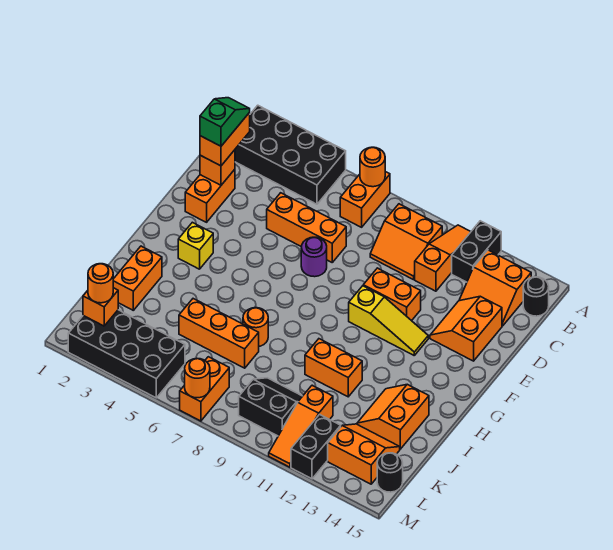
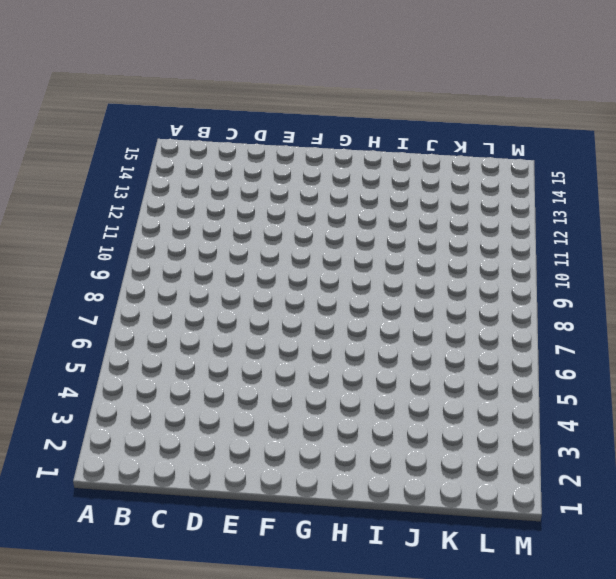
none -> black brick A2:B5 level 1
none -> orange brick A7:B7 level 1
none -> orange slope A11:C11 level 1 top C
none -> black brick A12:B12 level 1

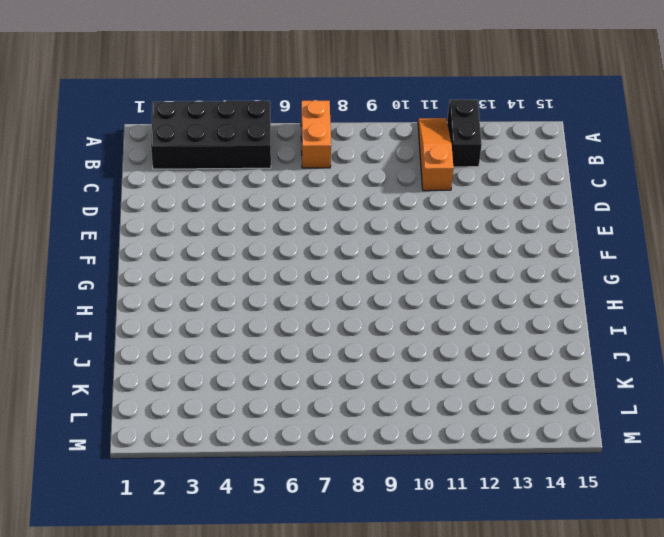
none -> orange slope B9:C10 level 1 top B
none -> orange slope B13:C14 level 1 top B
none -> black round brick B15 level 1
none -> orange brick D2:E2 level 1

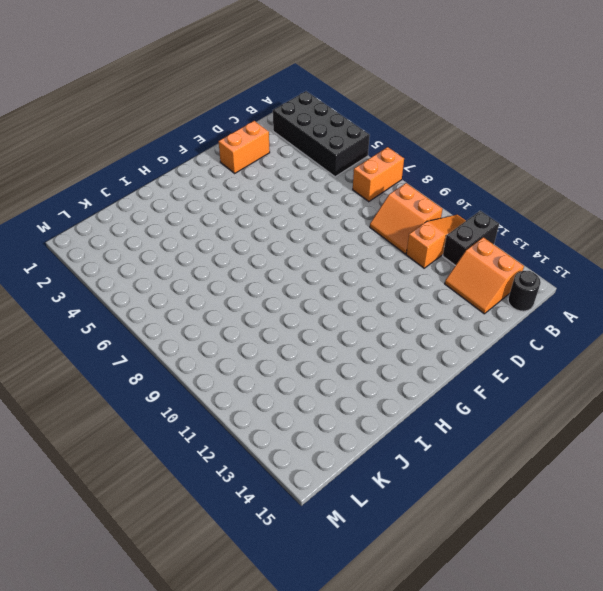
none -> orange brick D5:D7 level 1
none -> orange slope D13:E14 level 1 top 14
none -> purple round brick E7 level 1
none -> orange brick E10:E11 level 1

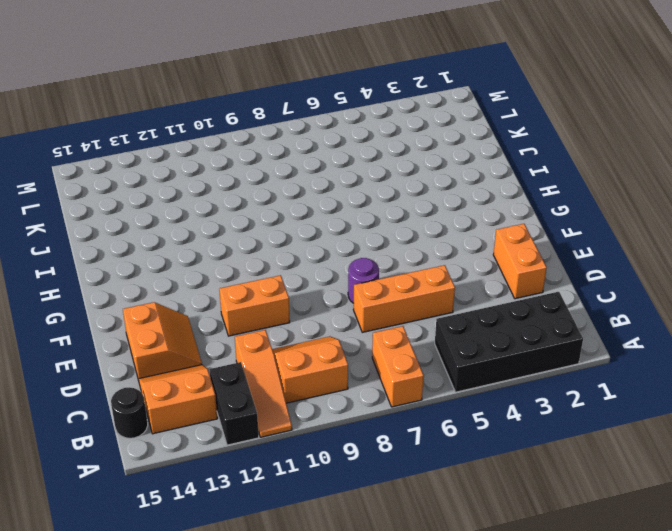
none -> yellow slope F10:F12 level 1 top 10
none -> yellow brick G3 level 1
none -> orange brick I2:J2 level 1
none -> orange round brick I7 level 1

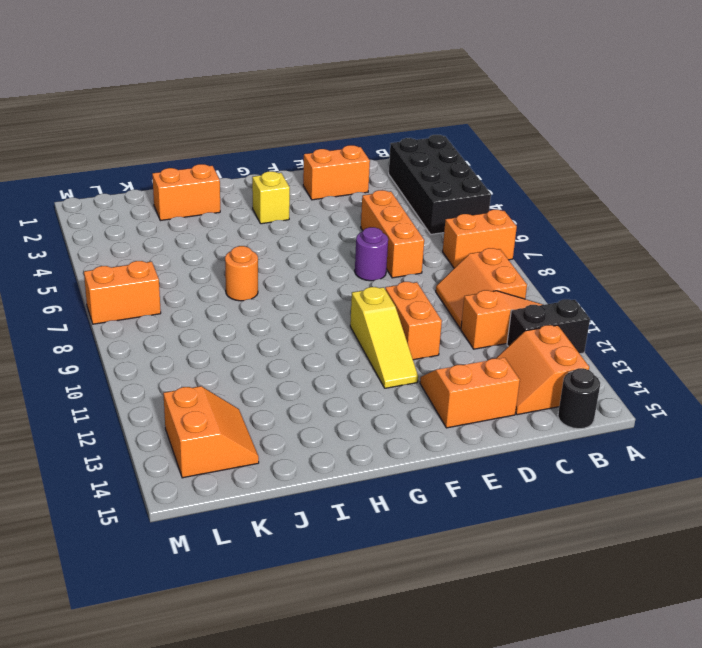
none -> orange brick I10:I11 level 1
none -> orange slope I13:J14 level 1 top 14
none -> orange brick J5:J7 level 1
none -> black slope K9:L10 level 1 top L

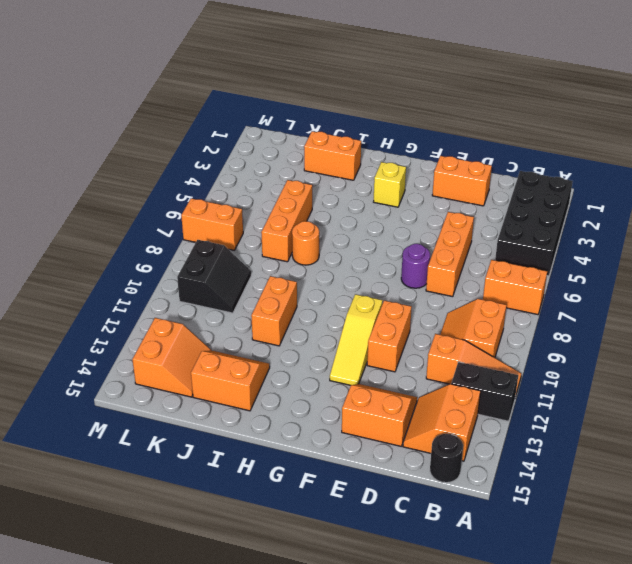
none -> orange slope K11:M11 level 1 top K
none -> black brick L2:M5 level 1
none -> black brick L12:M12 level 1
none -> black round brick L15 level 1

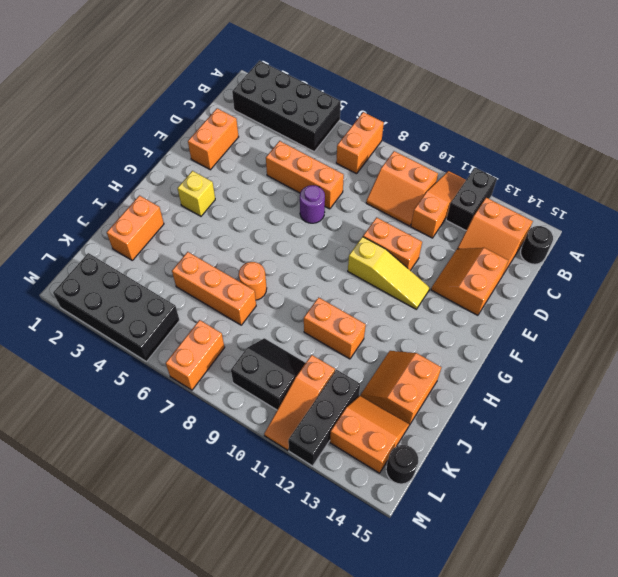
black brick K12:M12 level 1 -> black brick L12:M12 level 1
none -> orange round brick A7 level 2
none -> orange brick D2 level 2
none -> orange brick L2 level 2
none -> orange round brick M7 level 2

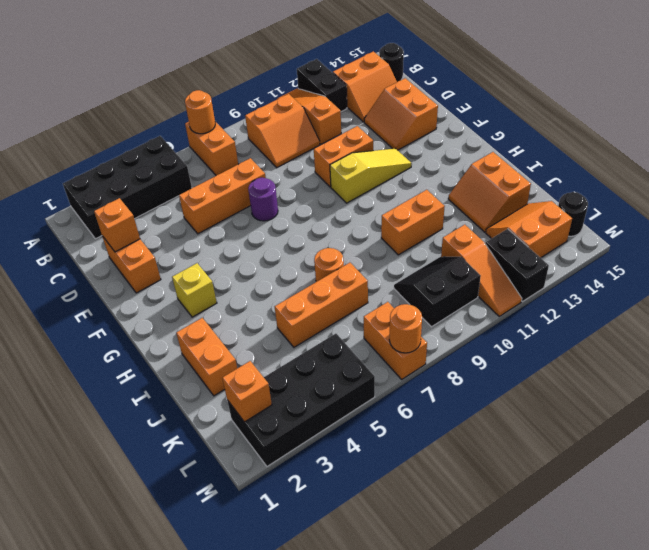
none -> orange brick C2:D2 level 3
none -> orange round brick L2 level 3
none -> green slope C2:D2 level 4 top D

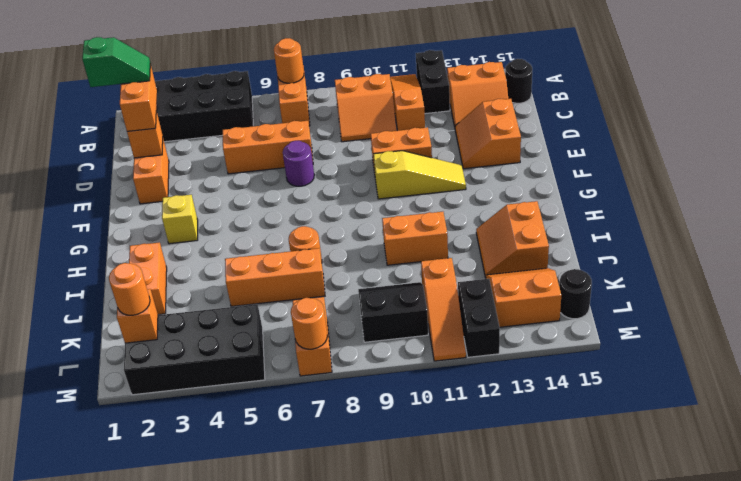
green slope C1:C2 level 4 top 1 -> green slope C2:D2 level 4 top D

